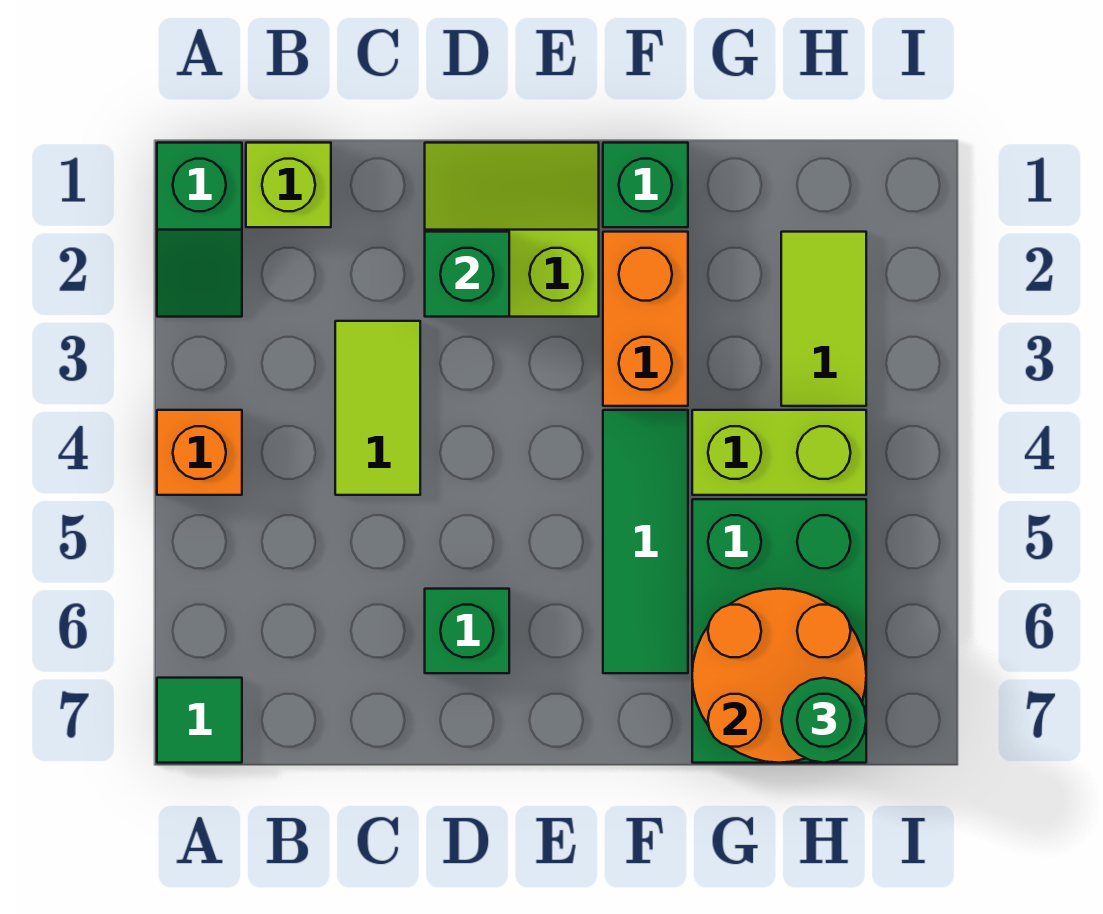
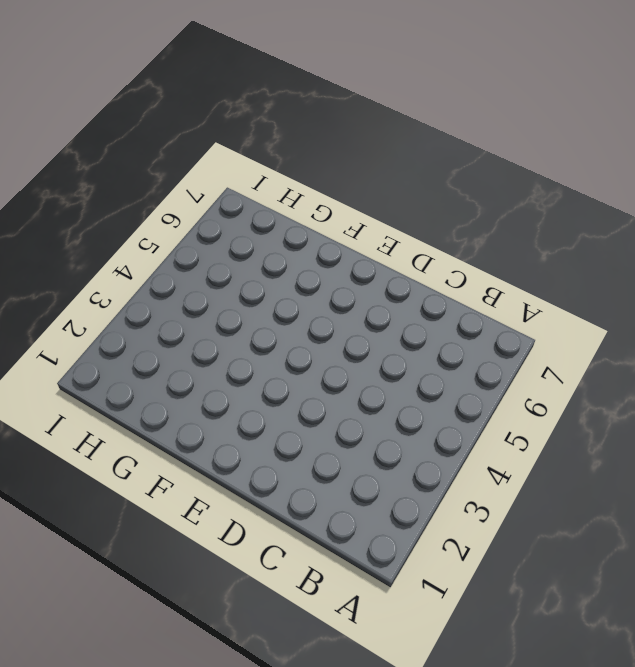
none -> green slope A1:A2 level 1 top 1
none -> orange brick A4 level 1
none -> green tile A7 level 1

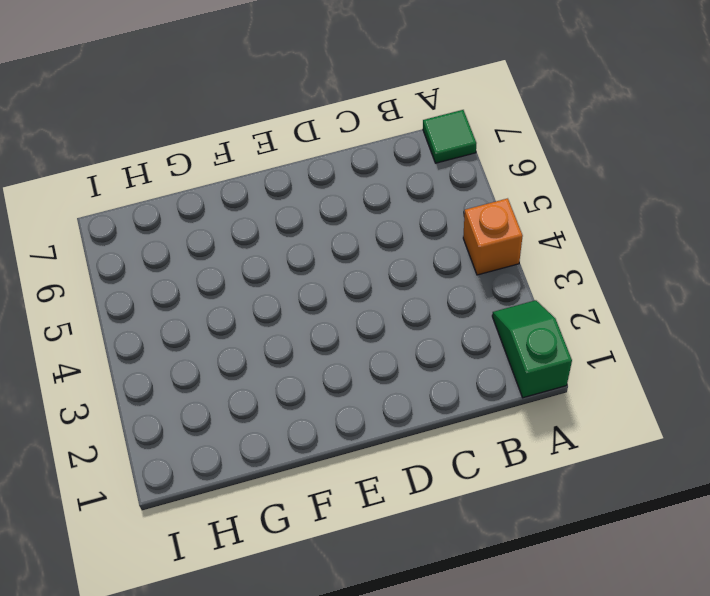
none -> lime brick B1 level 1
none -> lime tile C3:C4 level 1
none -> lime slope D1:E2 level 1 top 2

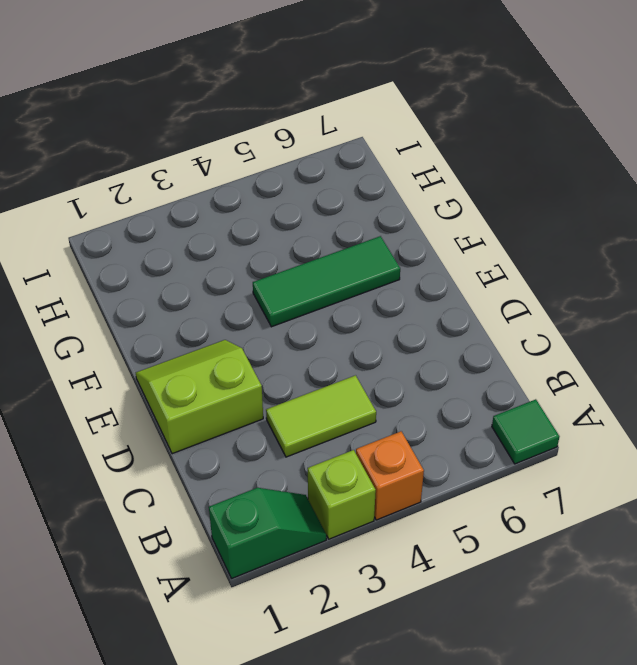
lime brick A3 level 1 -> lime brick B1 level 1
lime slope D1:E2 level 1 top D -> lime slope D1:E2 level 1 top 2
none -> green brick D6 level 1
none -> green brick F1 level 1
none -> orange brick F2:F3 level 1

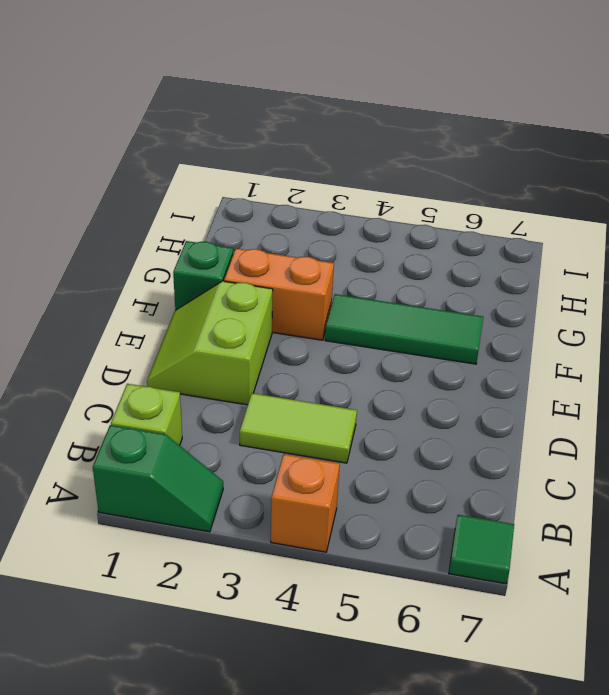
none -> green brick D6 level 1
none -> lime brick G4:H4 level 1
none -> green brick G5:H7 level 1

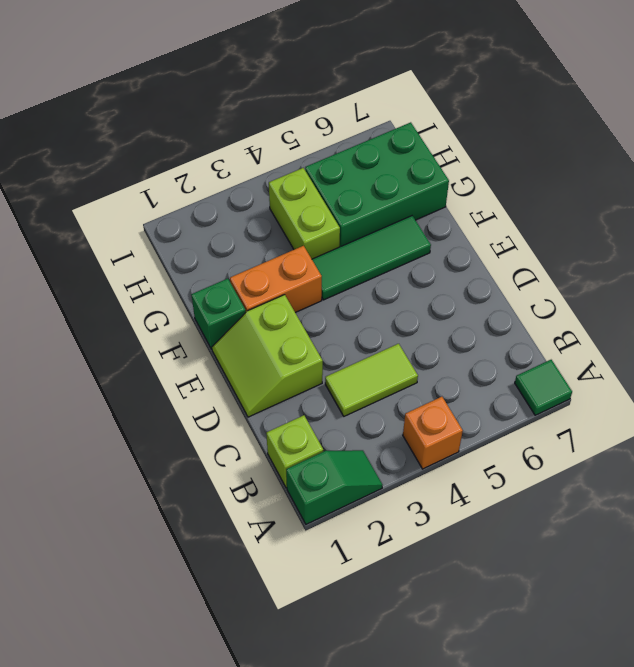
none -> green brick D6 level 1
none -> lime tile H2:H3 level 1
none -> green brick D2 level 2

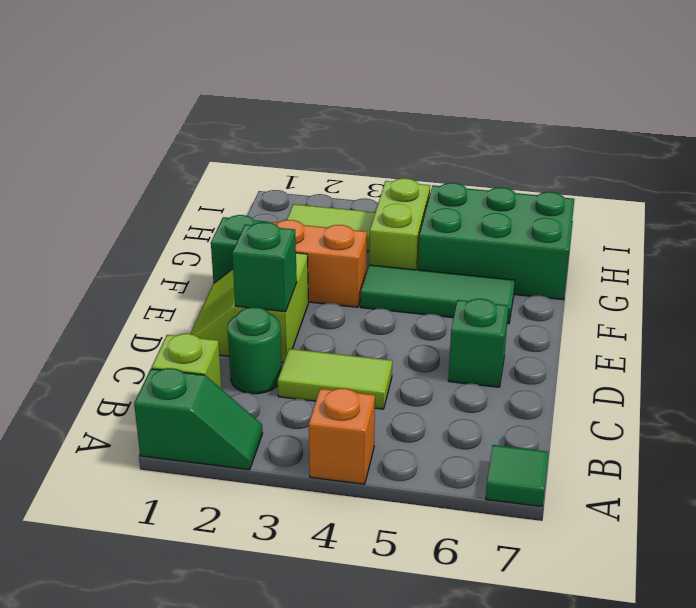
green round brick C2 level 1 -> green round brick H7 level 3
none -> orange round brick G6:H7 level 2

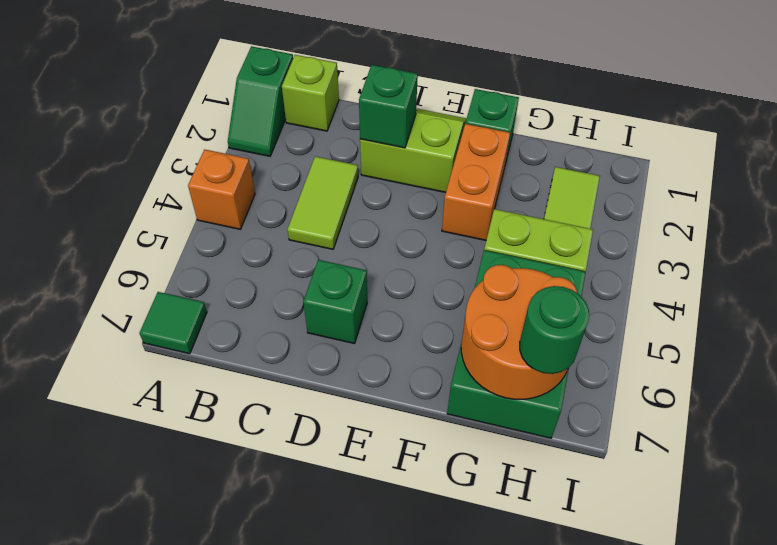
none -> green tile F4:F6 level 1

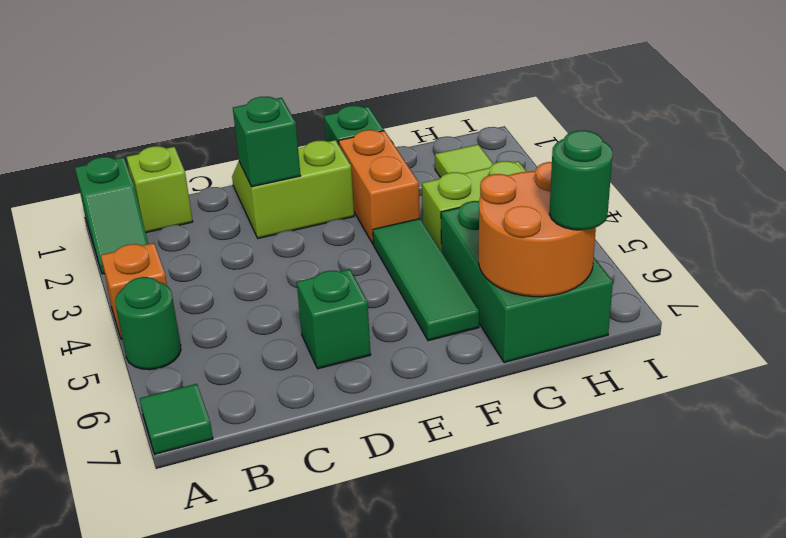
green round brick A5 level 1 -> none
none -> lime tile C3:C4 level 1

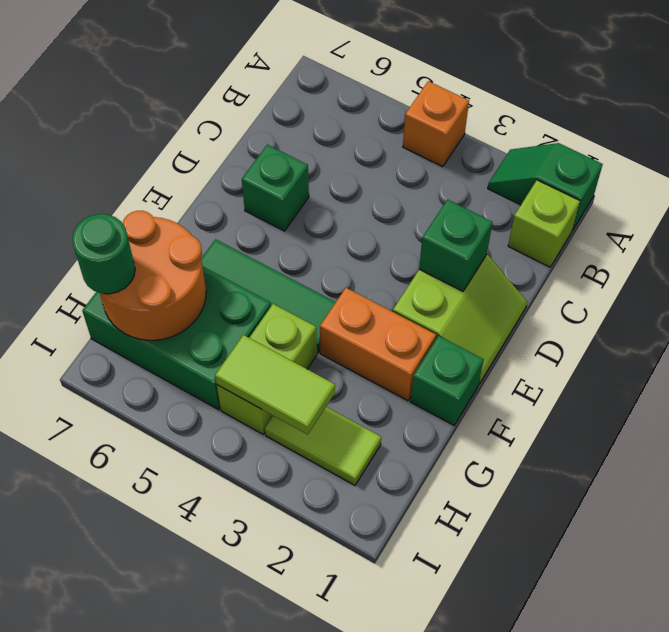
lime tile H3:H4 level 2 -> lime tile C3:C4 level 1
none -> green tile A7 level 1

